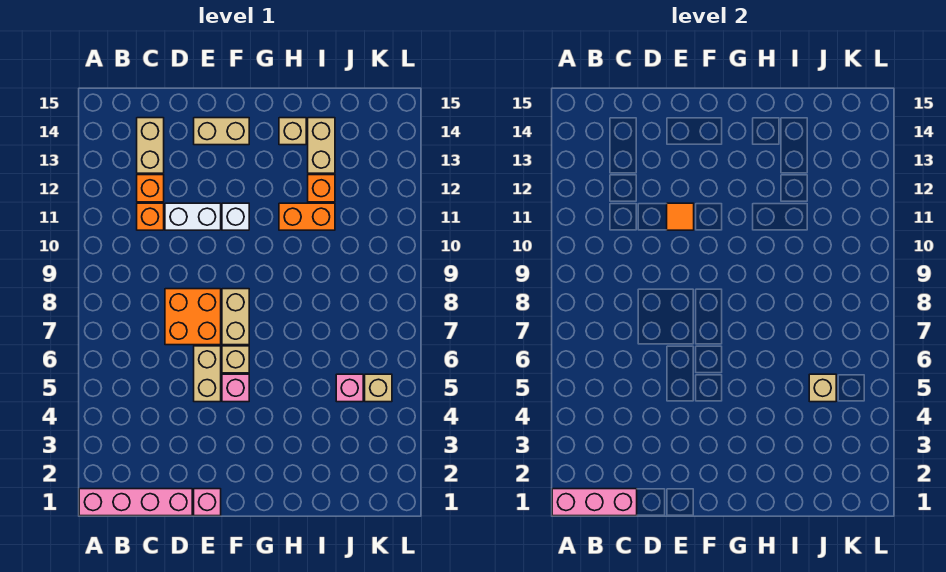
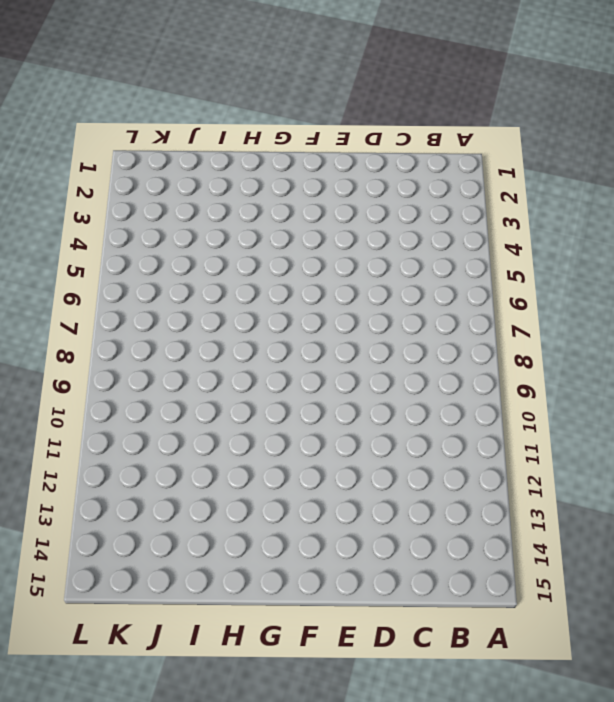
none -> pink brick A1:D1 level 1
none -> orange brick C11 level 1
none -> orange brick C12 level 1

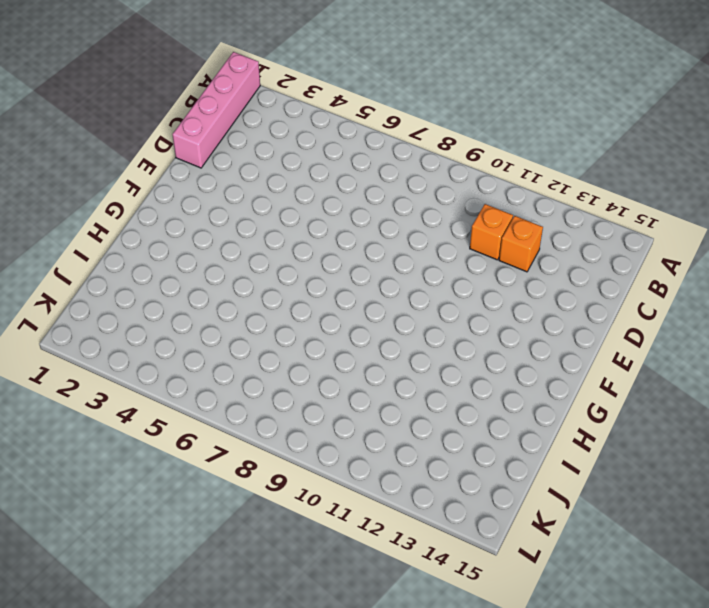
none -> tan brick C13:C14 level 1
none -> orange brick D7:E8 level 1
none -> white brick D11:E11 level 1

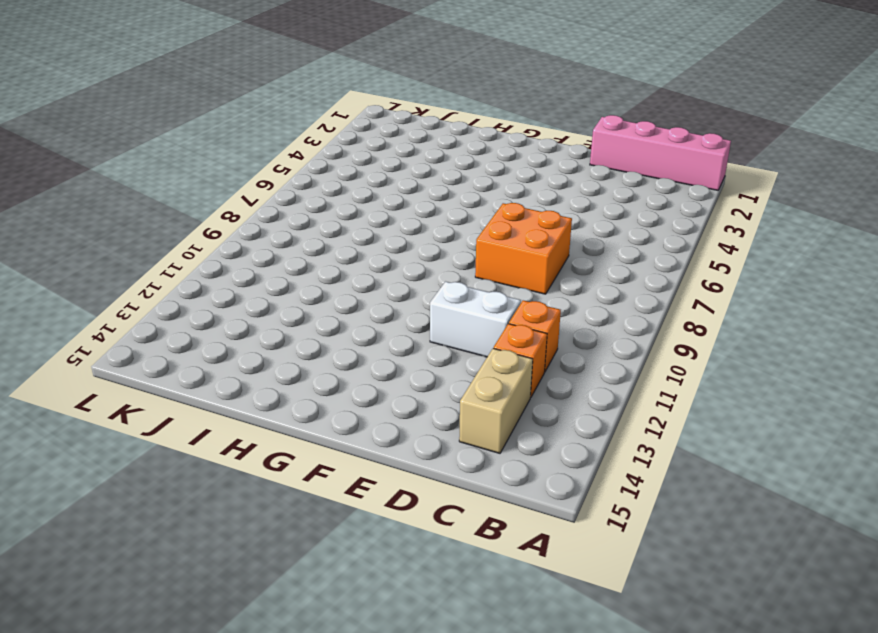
none -> pink brick E1 level 1
none -> tan brick E5:E6 level 1
none -> tan brick E14:F14 level 1

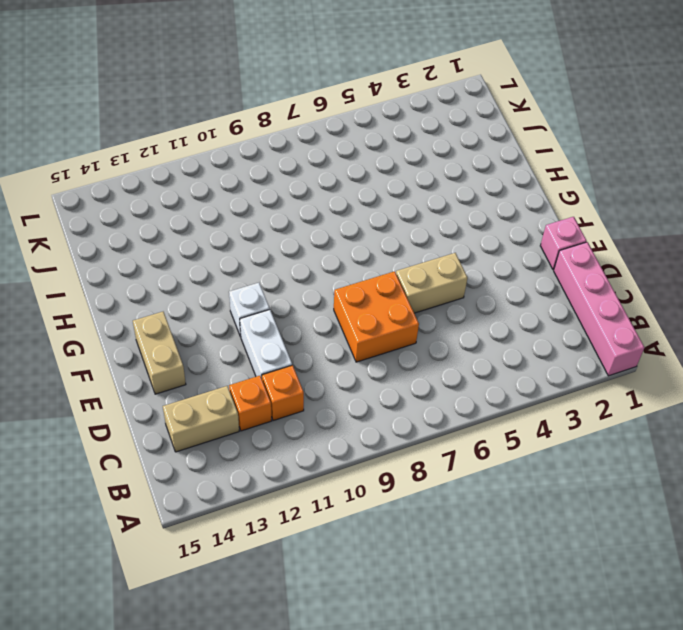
none -> pink brick F5 level 1
none -> tan brick F6 level 1
none -> tan brick F7:F8 level 1

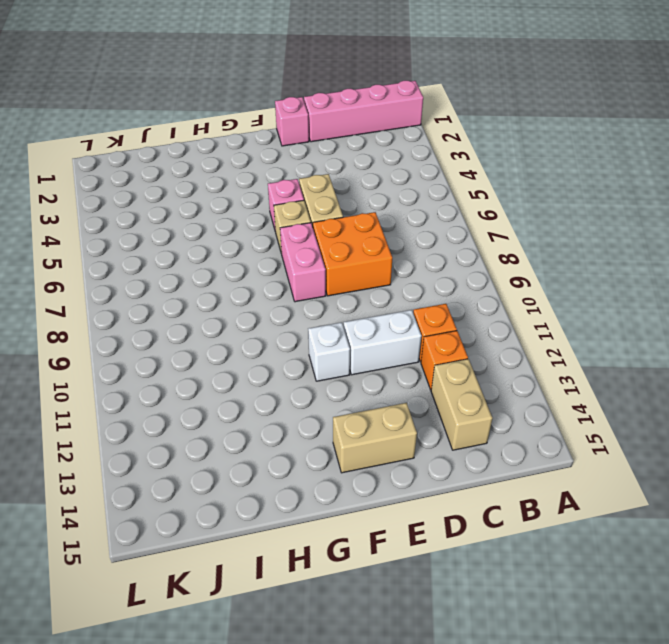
pink brick F7:F8 level 1 -> tan brick F7:F8 level 1
none -> orange brick H11:I11 level 1
none -> tan brick H14 level 1
none -> orange brick I12 level 1

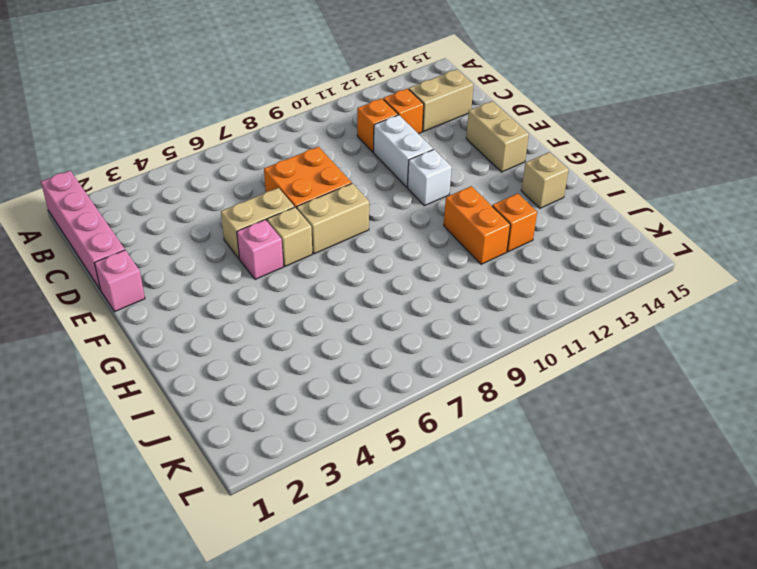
none -> tan brick I13:I14 level 1
none -> pink brick J5 level 1
none -> tan brick K5 level 1

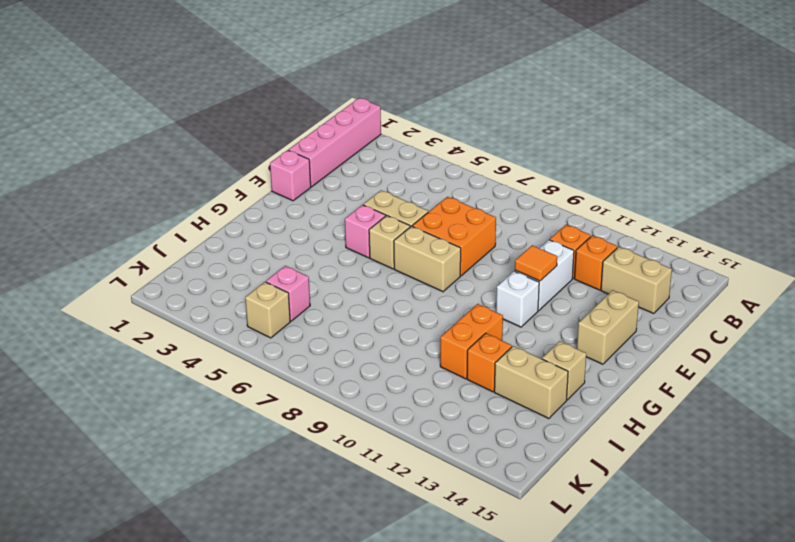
none -> pink brick A1:C1 level 2
none -> tan brick J5 level 2

